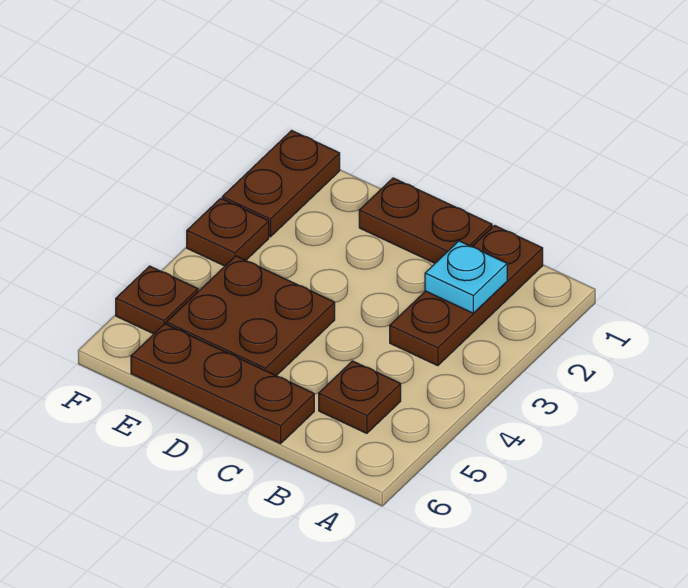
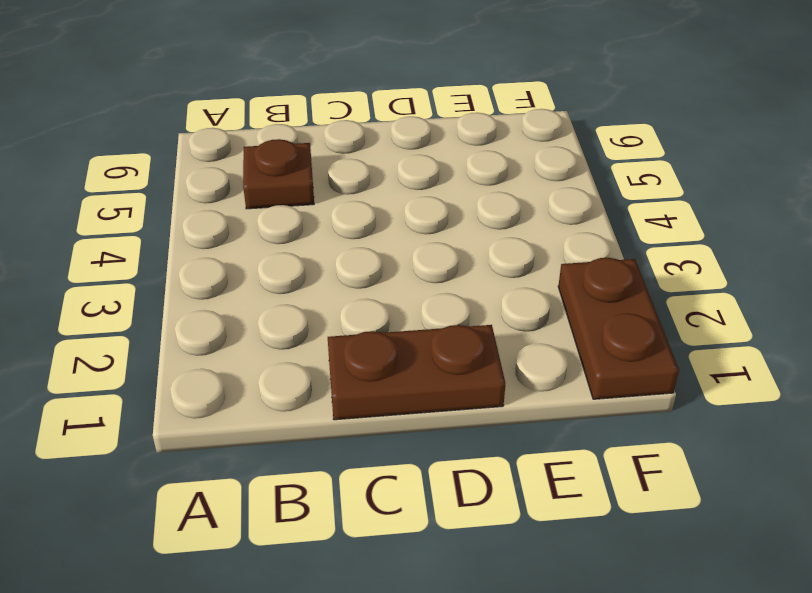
none -> brown plate B1:B3 level 1
none -> brown plate C6:E6 level 1

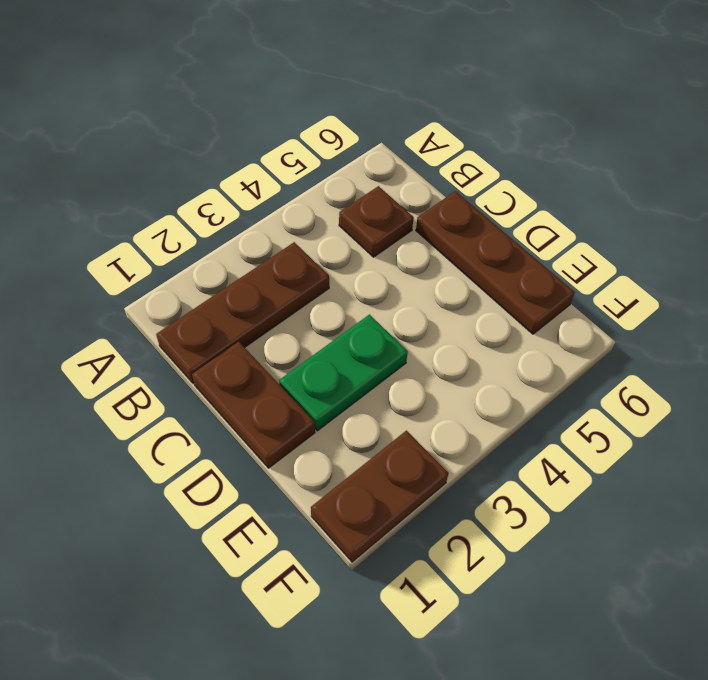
green plate D2:D3 level 1 -> none
none -> brown plate D4:E5 level 1
none -> brown plate F3 level 1

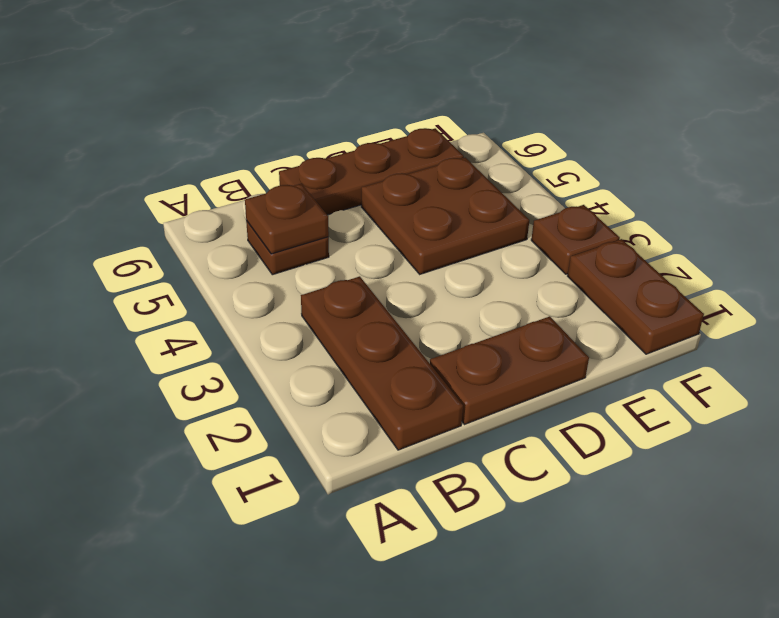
brown plate B5 level 2 -> brown plate F5 level 1
none -> cyan plate B2 level 2

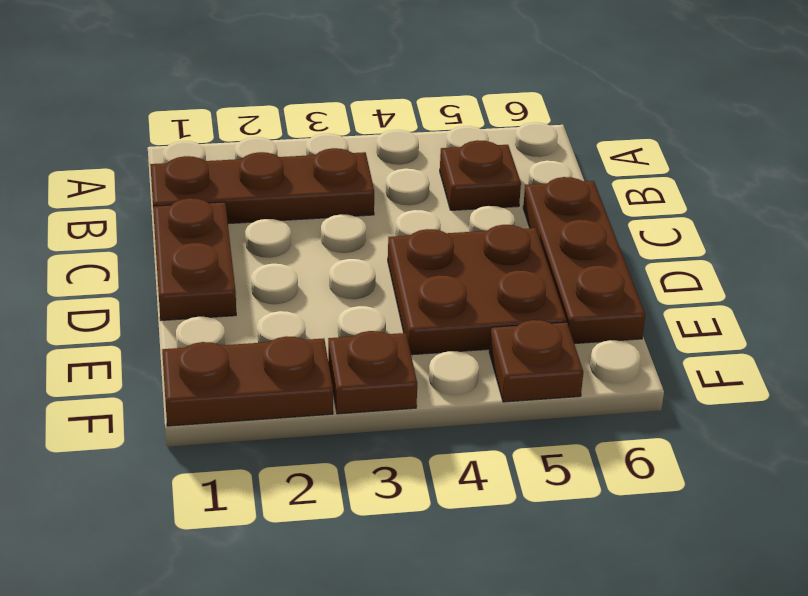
none -> cyan plate B2 level 2

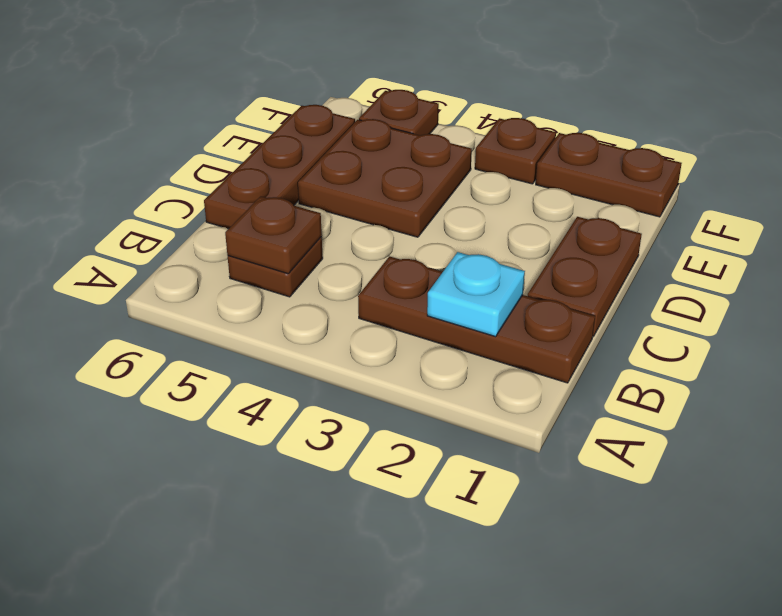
brown plate B5 level 2 -> none

